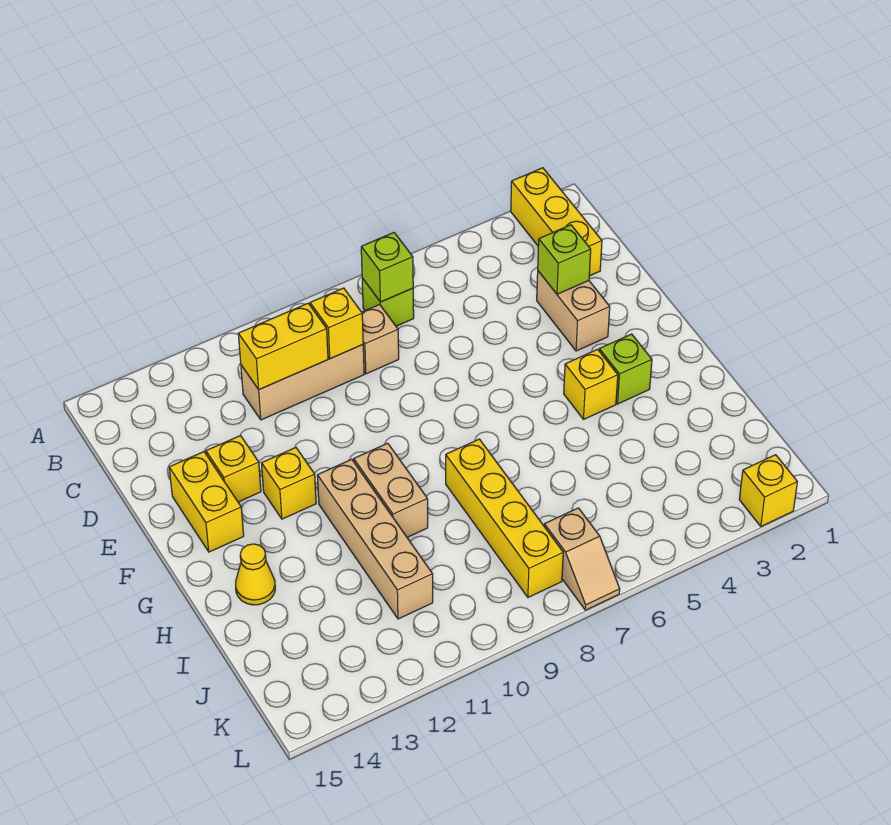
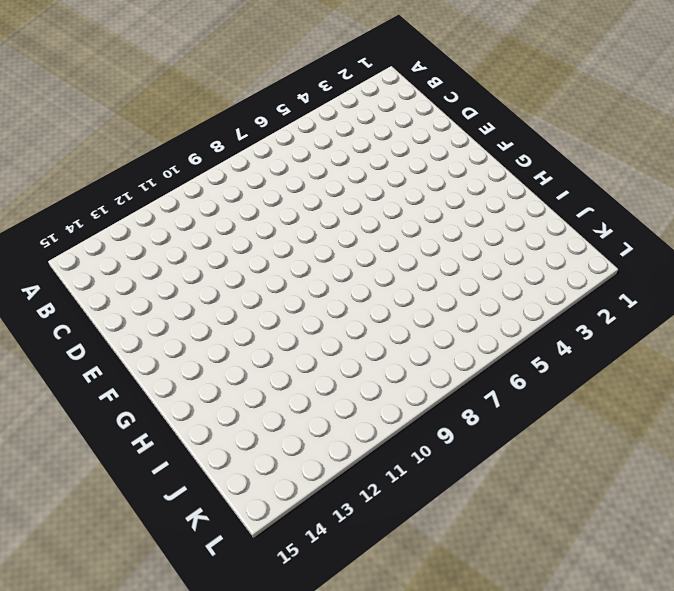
none -> yellow brick A2:C2 level 1
none -> lime brick B7 level 1
none -> tan brick C8 level 1

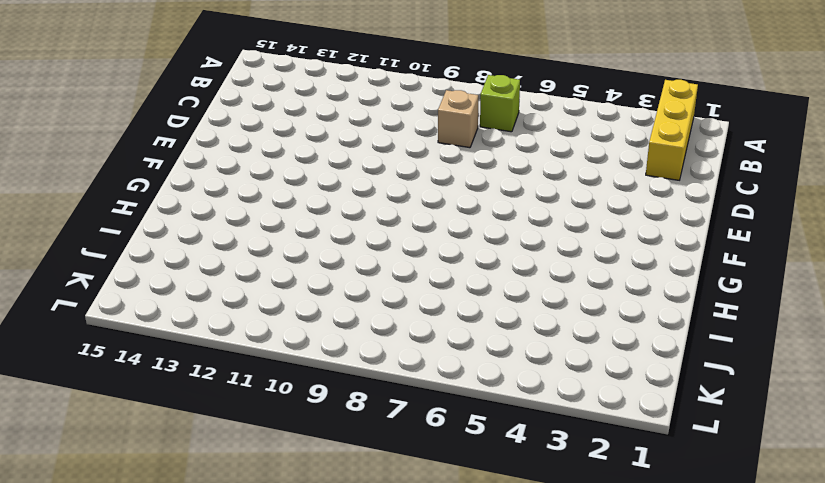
none -> tan brick C9:C11 level 1
none -> tan brick D3:E3 level 1
none -> yellow brick E13 level 1

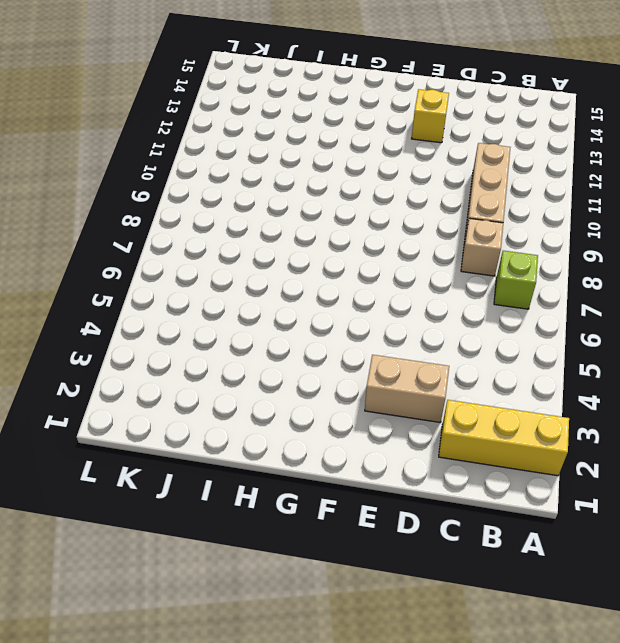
none -> yellow brick E14:F14 level 1
none -> yellow brick F12 level 1
none -> lime brick G3 level 1

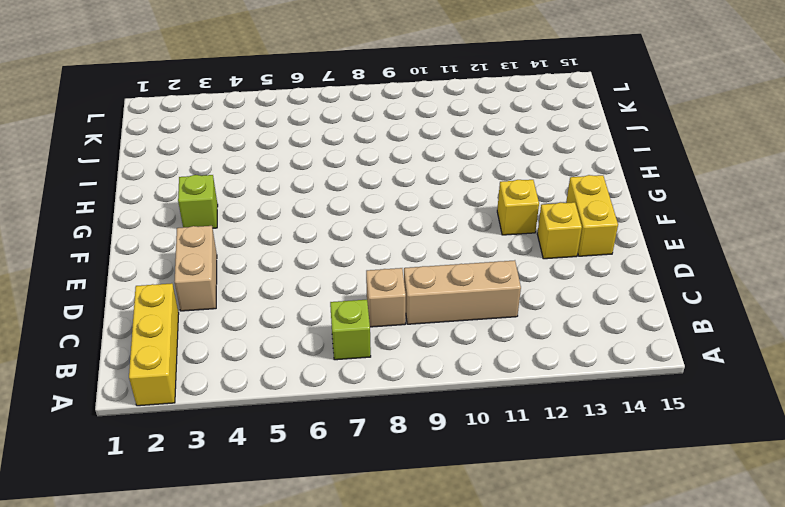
none -> yellow brick G4 level 1
none -> tan brick G10:H10 level 1
none -> tan brick G11:J11 level 1

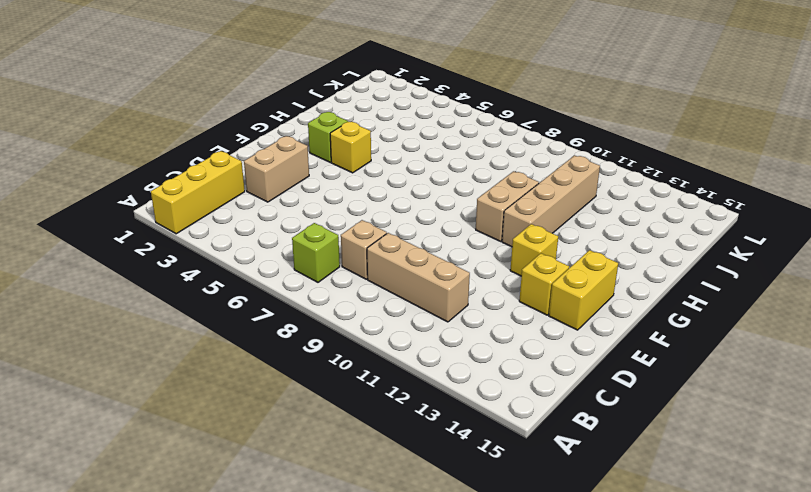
none -> yellow brick H8:K8 level 1
none -> yellow cone H14 level 1
none -> tan slope K7:L7 level 1 top K

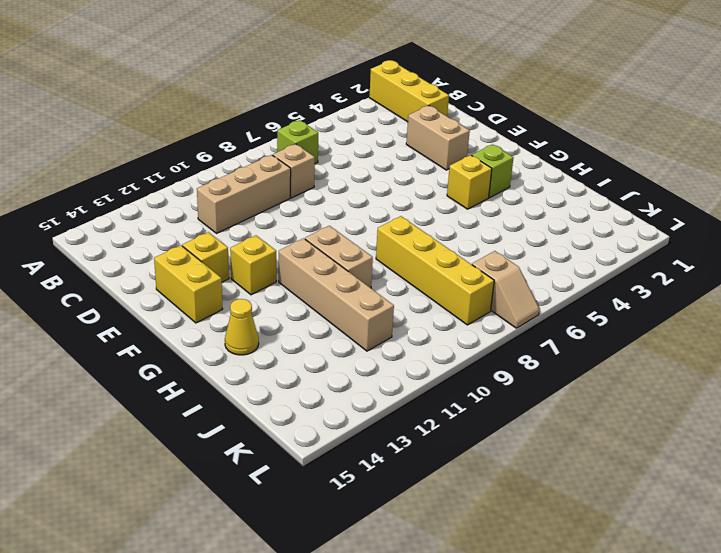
none -> yellow brick L2 level 1
none -> lime brick B7 level 2
none -> yellow brick C9 level 2

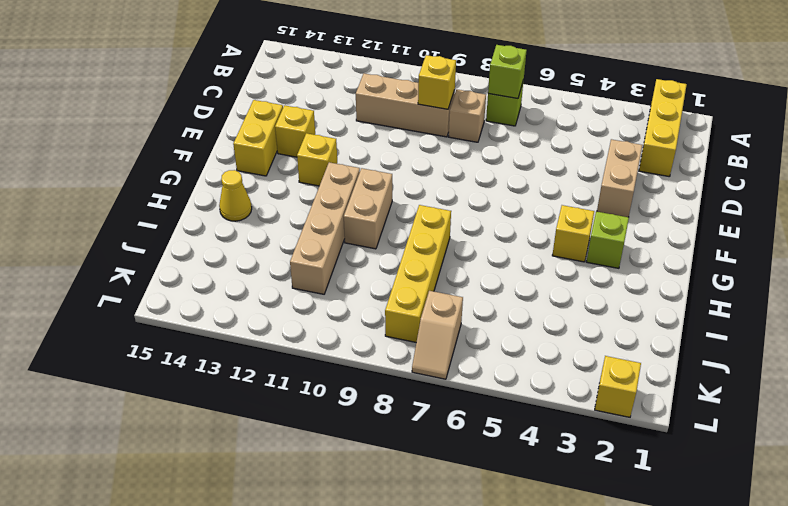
none -> yellow brick C10:C11 level 2
none -> lime brick D3 level 2

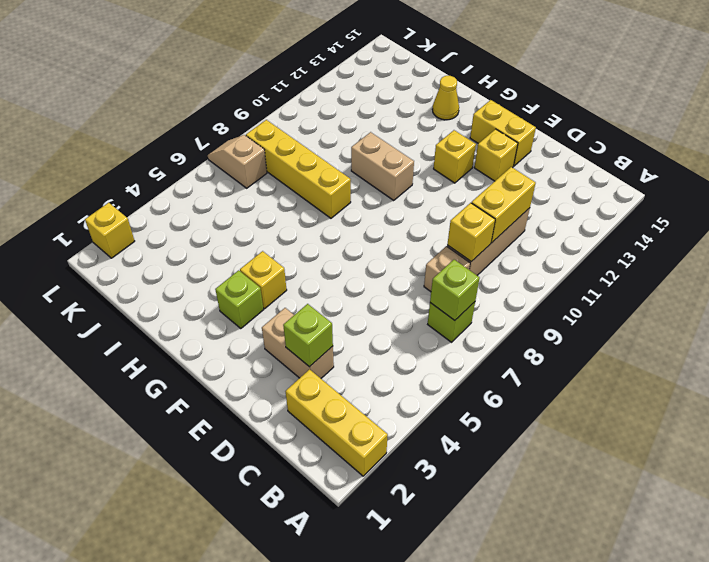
none -> tan brick G11:J11 level 1

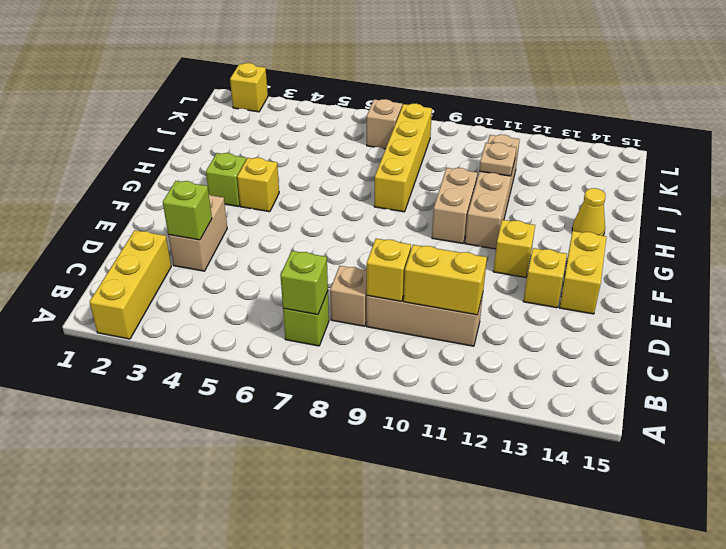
tan plate I11 level 2 -> none

